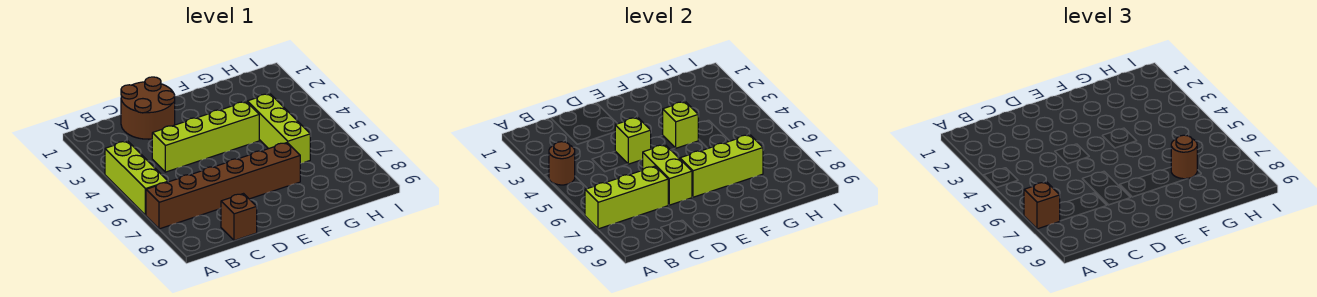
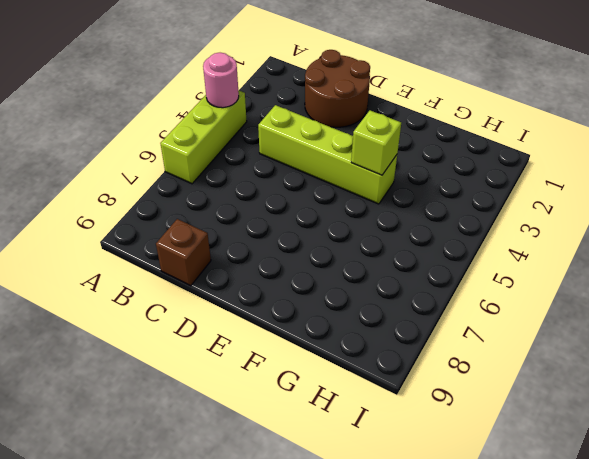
pink round brick A4 level 2 -> brown round brick A4 level 2
none -> brown brick A7:F7 level 1
none -> lime brick G4:G6 level 1
none -> lime brick A7:C7 level 2

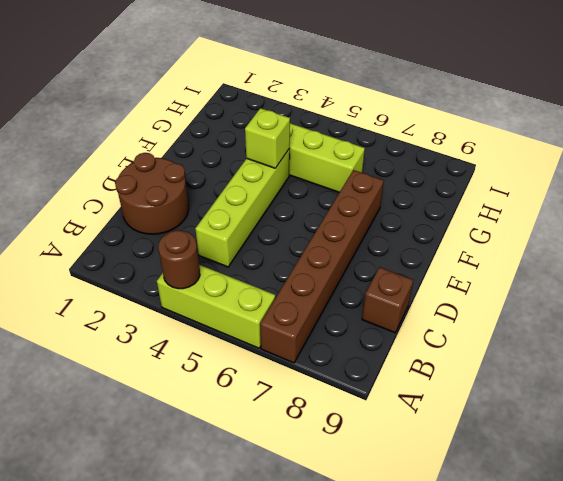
none -> lime brick A7:C7 level 2
none -> lime brick D4 level 2
none -> lime brick D6:D7 level 2

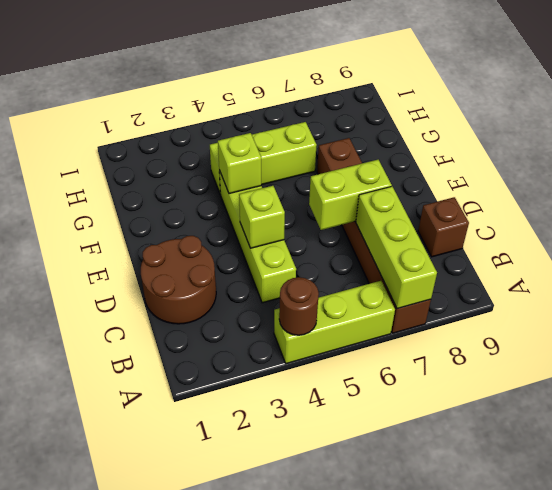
none -> lime brick E7:G7 level 2
none -> brown brick A7 level 3
none -> brown round brick G7 level 3

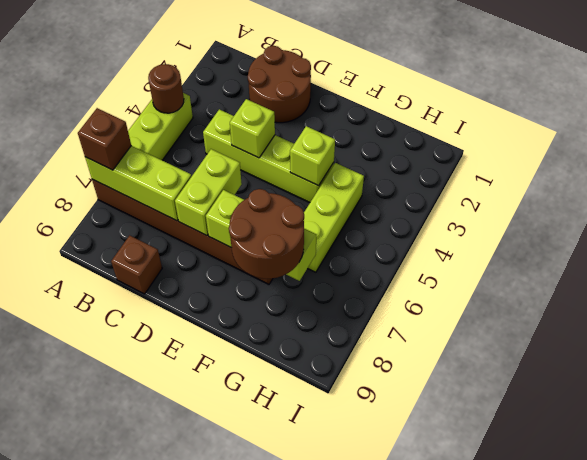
brown round brick F7:G8 level 3 -> brown round brick G7 level 3

